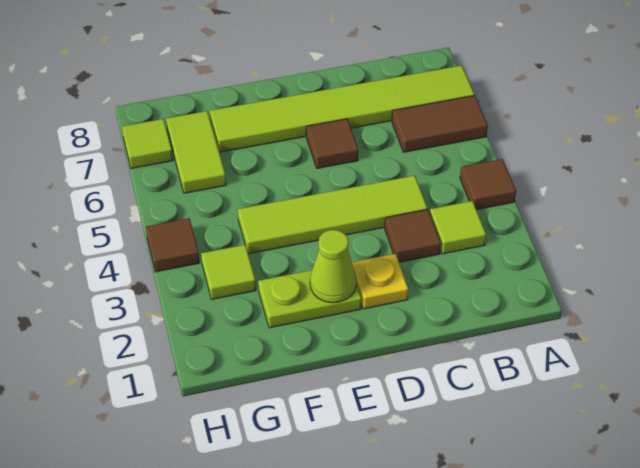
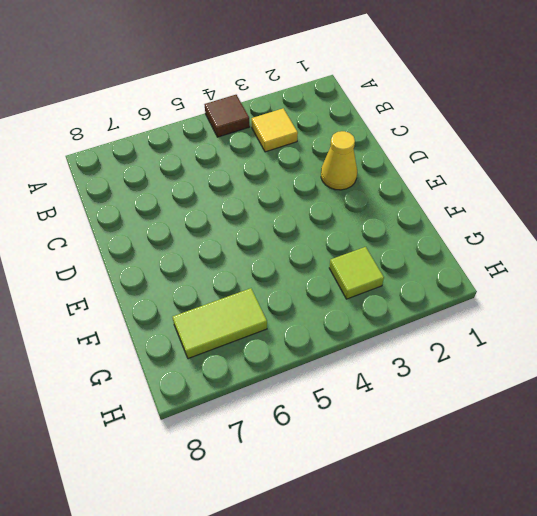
yellow tile B3 level 1 -> lime tile B3 level 1
yellow cone D2 level 1 -> yellow plate D2 level 1
none -> brown tile A6:B6 level 1
none -> lime tile A7:F7 level 1
none -> brown tile C3 level 1

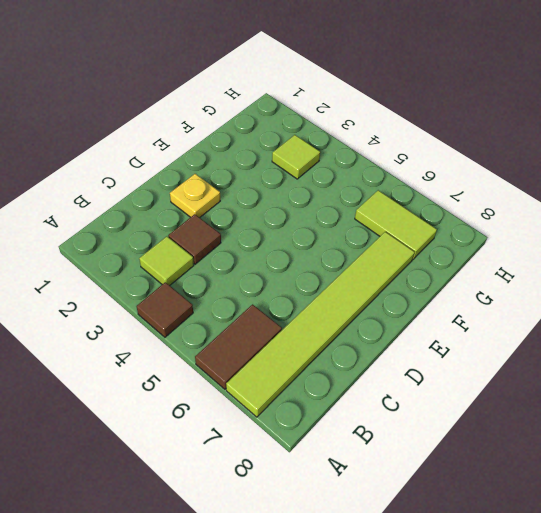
none -> lime tile C4:F4 level 1
none -> brown tile D6 level 1
none -> lime plate E2:F2 level 1

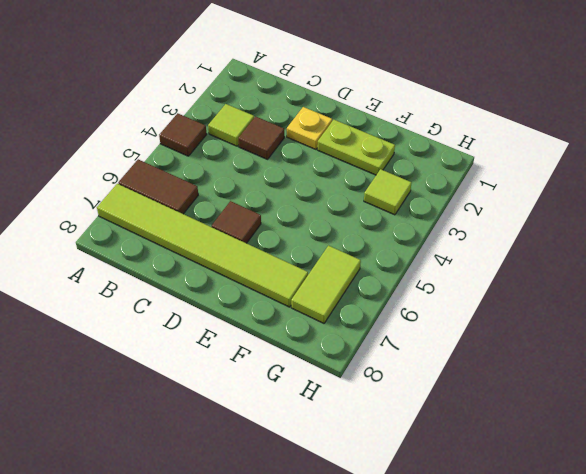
none -> lime tile C4:F4 level 1
none -> brown tile H4 level 1
none -> lime tile H7 level 1

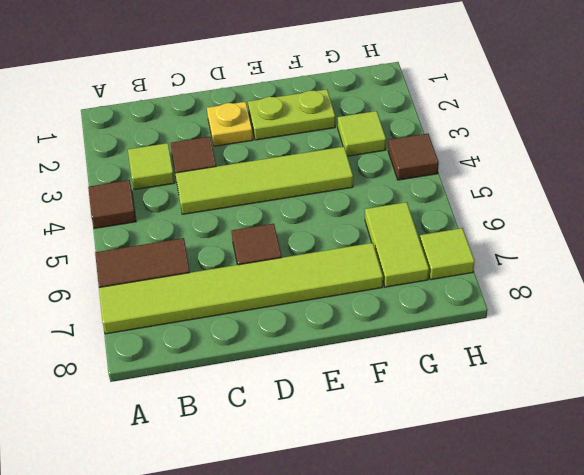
none -> lime cone E2 level 2

